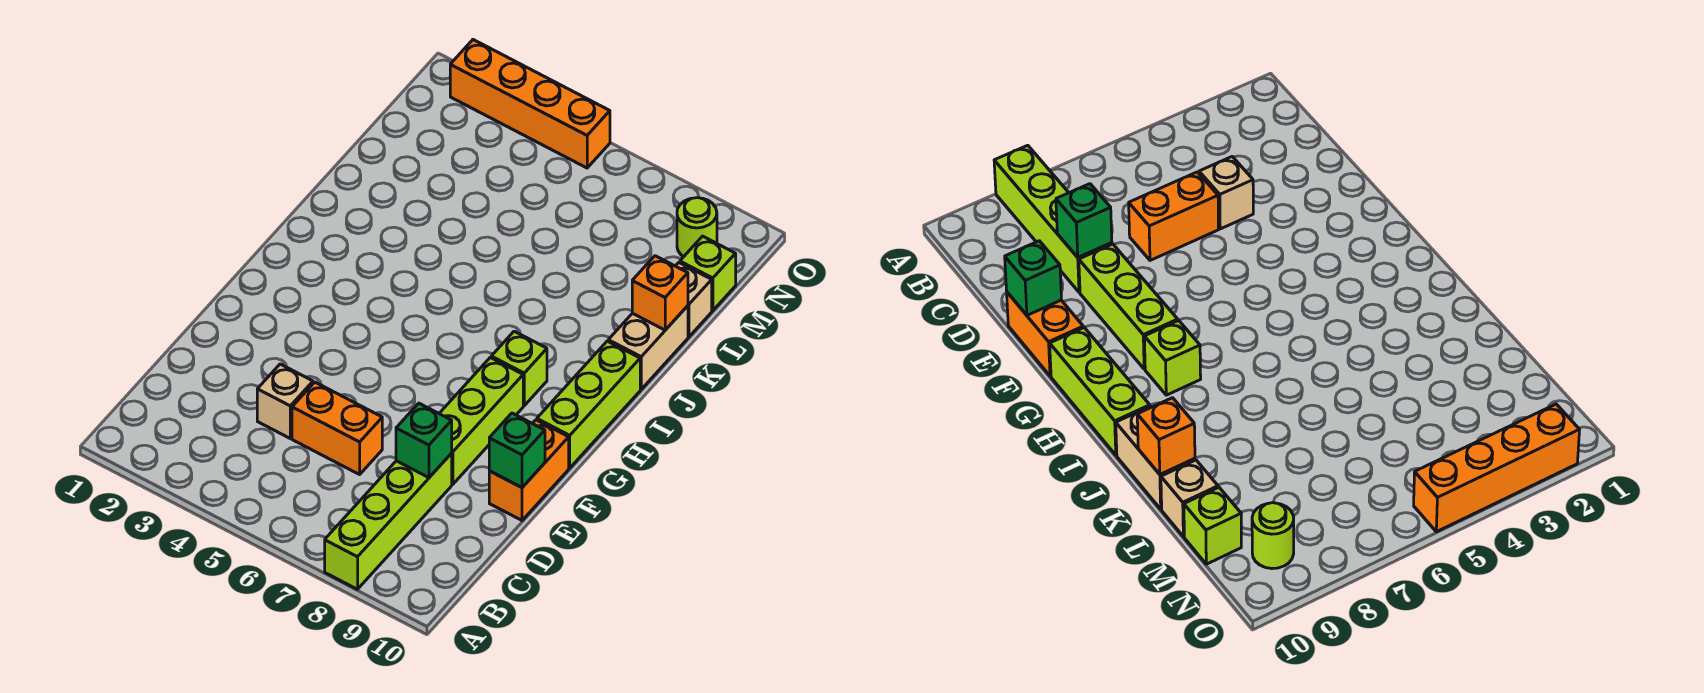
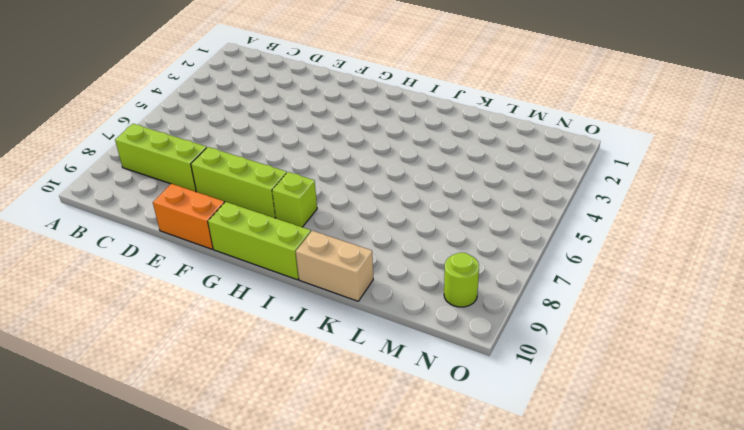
lime brick B8:D8 level 1 -> lime brick A8:D8 level 1
none -> tan brick D4 level 1
none -> orange brick D5:D6 level 1
none -> tan brick L10 level 1

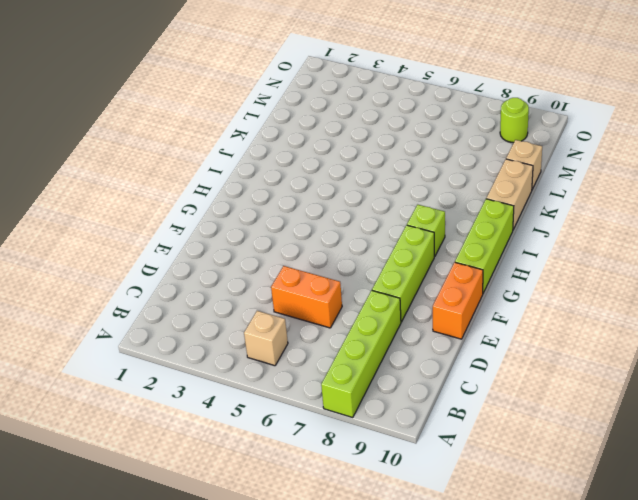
tan brick B5 level 1 -> tan brick D4 level 1
none -> lime brick M10 level 1
none -> orange brick O2:O5 level 1
none -> green brick D8 level 2

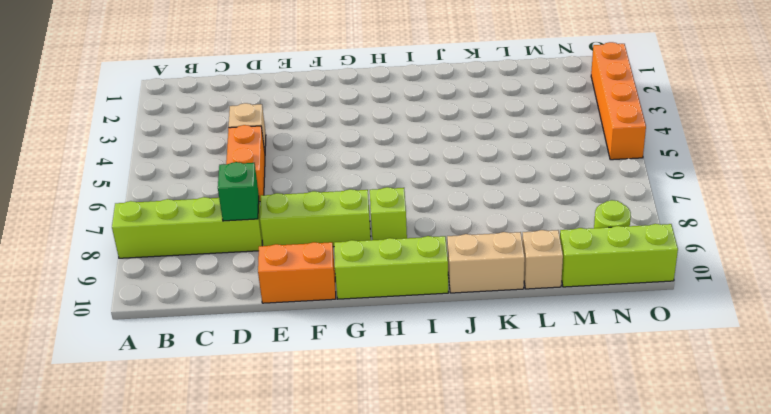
lime brick M10:O10 level 1 -> lime brick M10 level 1
none -> green brick E10 level 2
none -> orange brick K10 level 2

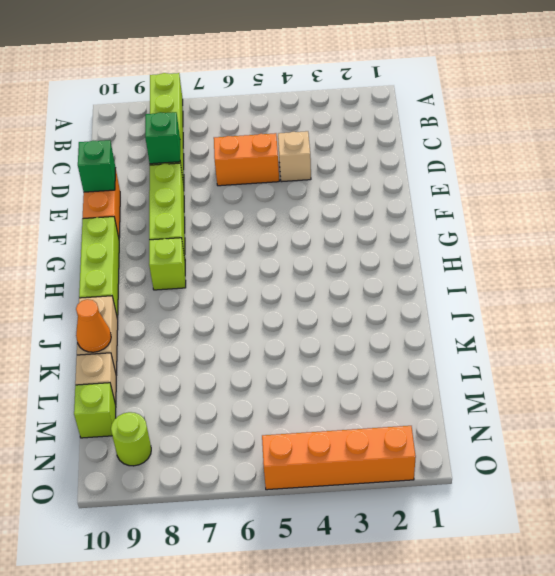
orange cone K10 level 2 -> orange brick K10 level 2

